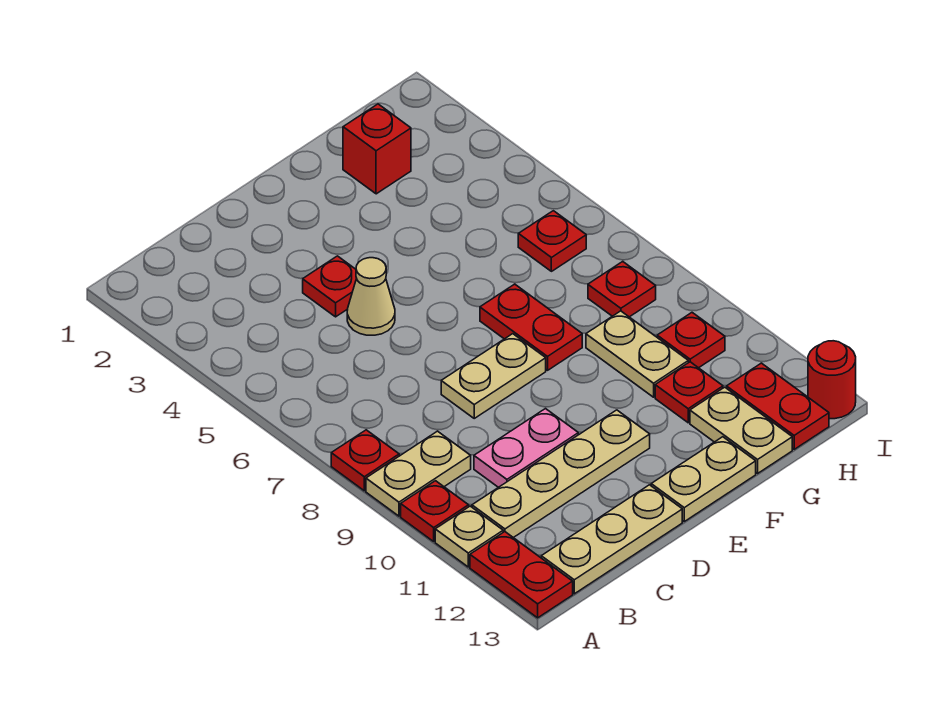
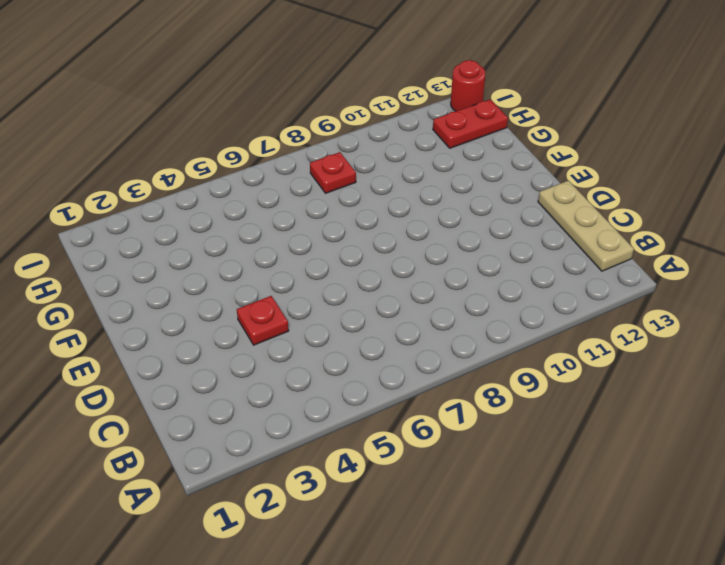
none -> red plate A8 level 1
none -> tan plate A9:B9 level 1
none -> red plate A10 level 1

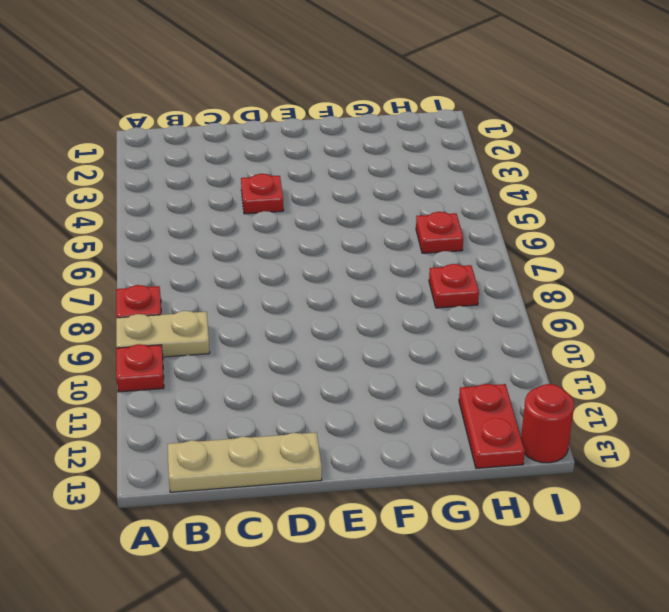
none -> tan plate A11 level 1
none -> red plate A12:A13 level 1
none -> tan plate B11:E11 level 1

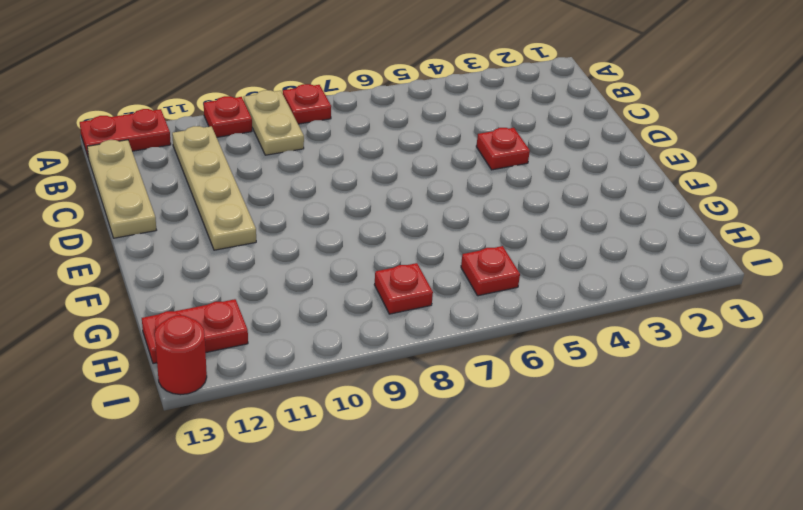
none -> tan plate A11 level 1
none -> pink plate C10:D10 level 1
none -> tan cone D5 level 1

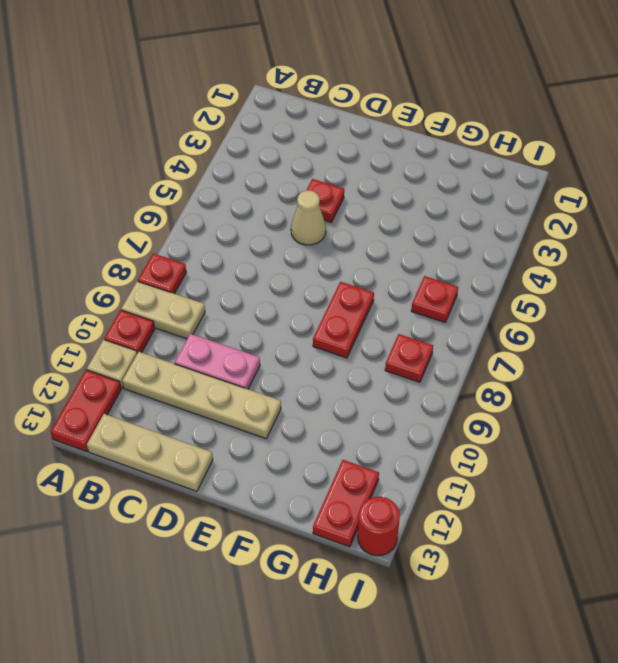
none -> tan plate D8:E8 level 1
none -> tan plate E13:F13 level 1
none -> red brick G2 level 1

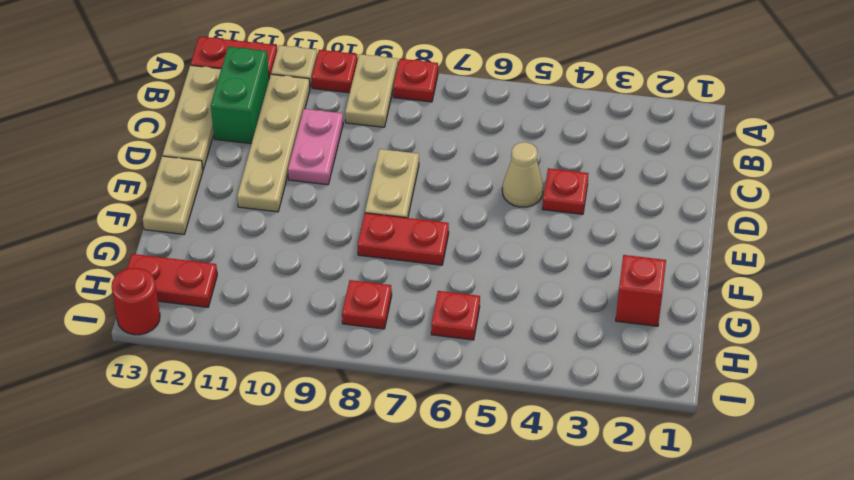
green brick B12:C12 level 1 -> none
none -> tan plate G9:G10 level 1
none -> red plate G11 level 1
none -> tan plate G12:G13 level 1

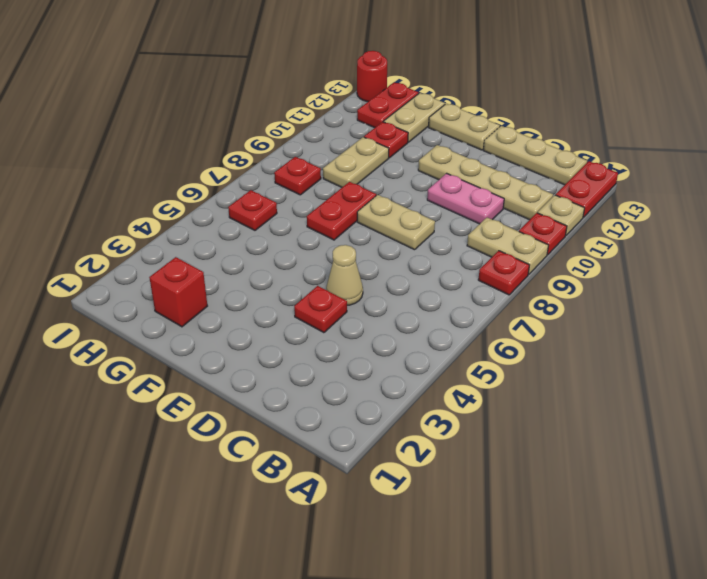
none -> red plate H10 level 1

